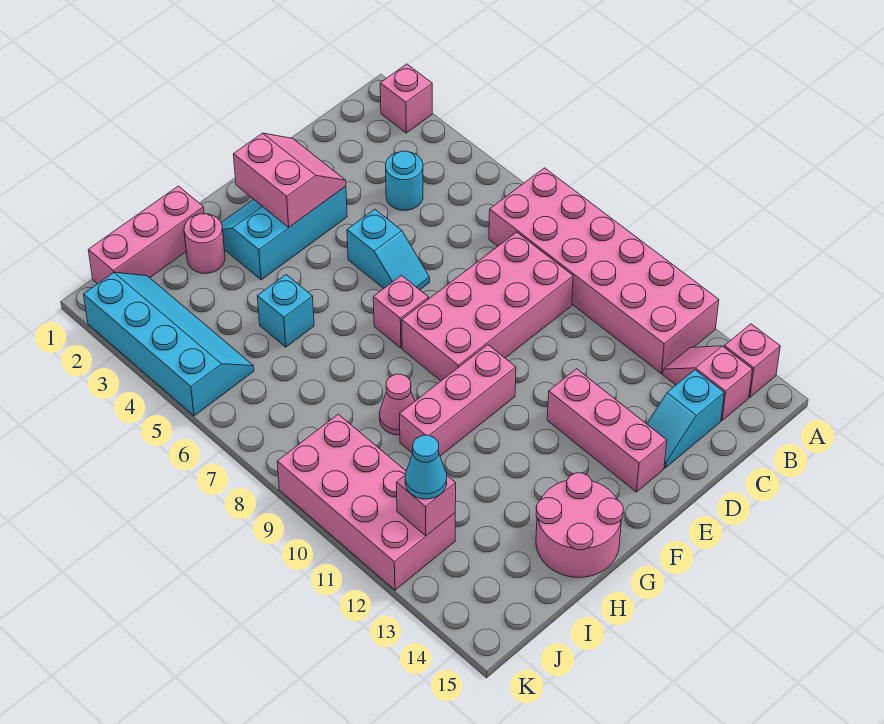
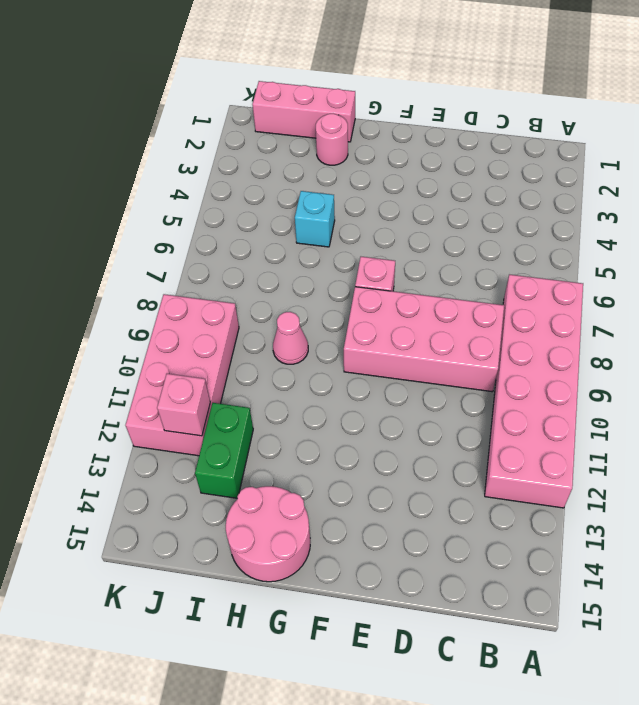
green brick I12:I13 level 1 -> none
none -> pink brick A2 level 1
none -> pink brick A14 level 1
none -> pink slope B13:B14 level 1 top 14

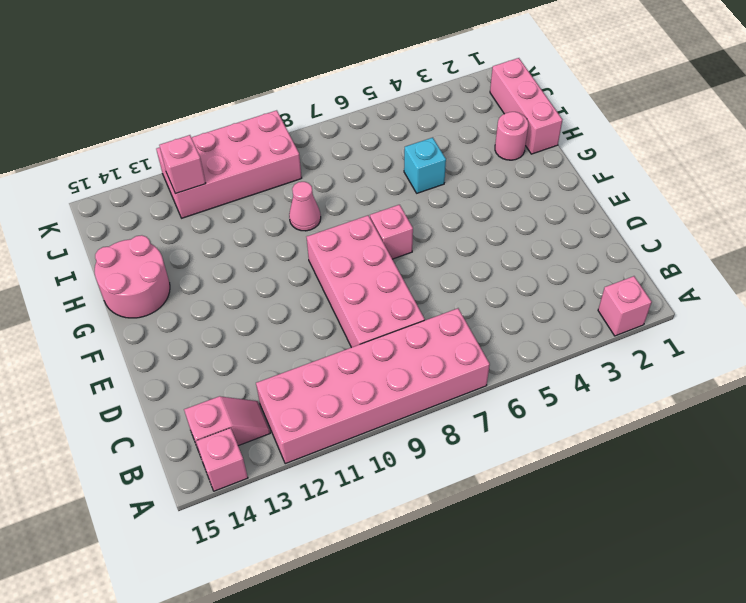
none -> cyan round brick C4 level 1
none -> cyan slope C14:D14 level 1 top C
none -> cyan slope E2:G3 level 1 top 3

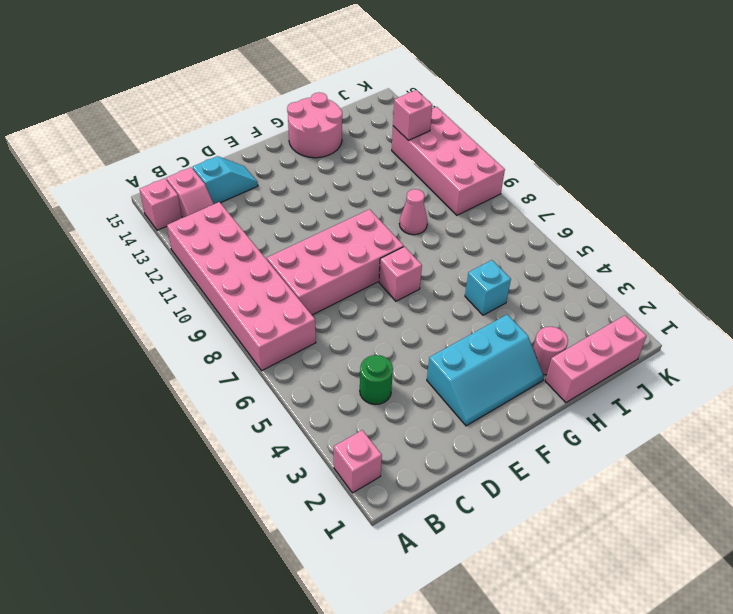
green round brick C4 level 1 -> cyan round brick C4 level 1
none -> cyan slope E5:E6 level 1 top 5
none -> pink brick E12:E14 level 1
none -> pink brick F10:H10 level 1

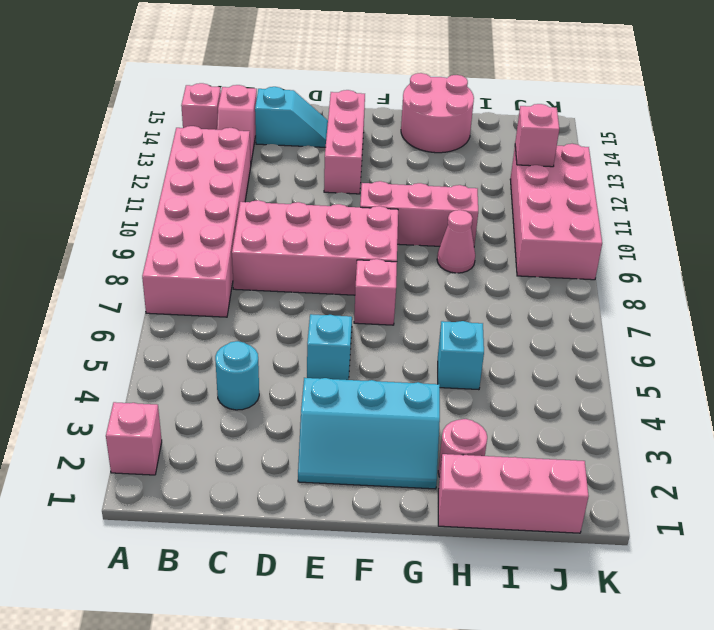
none -> cyan slope J2:K5 level 1 top K
none -> pink slope E2:F3 level 2 top F
none -> cyan cone J12 level 3

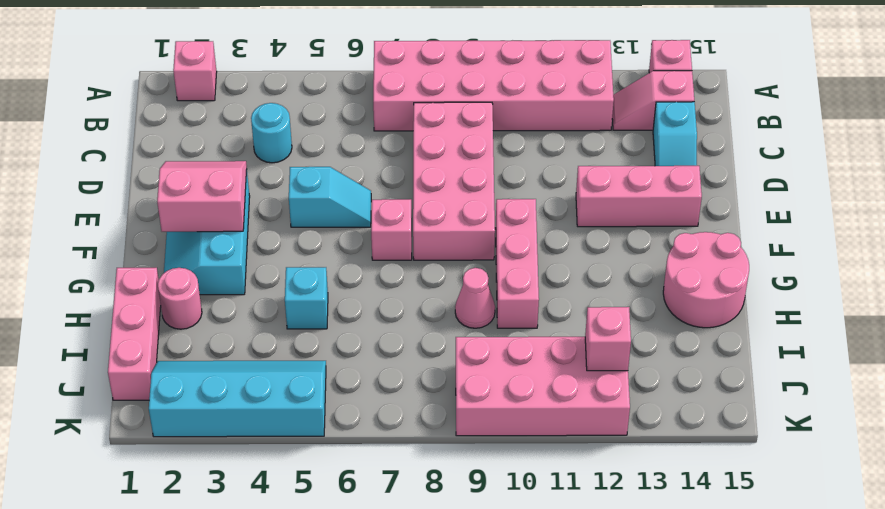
none -> cyan cone J12 level 3

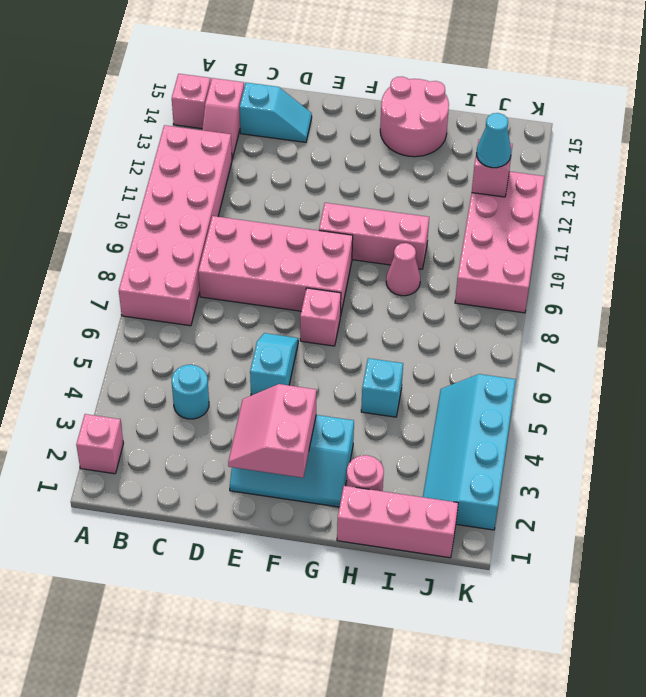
none -> pink brick E12:E14 level 1

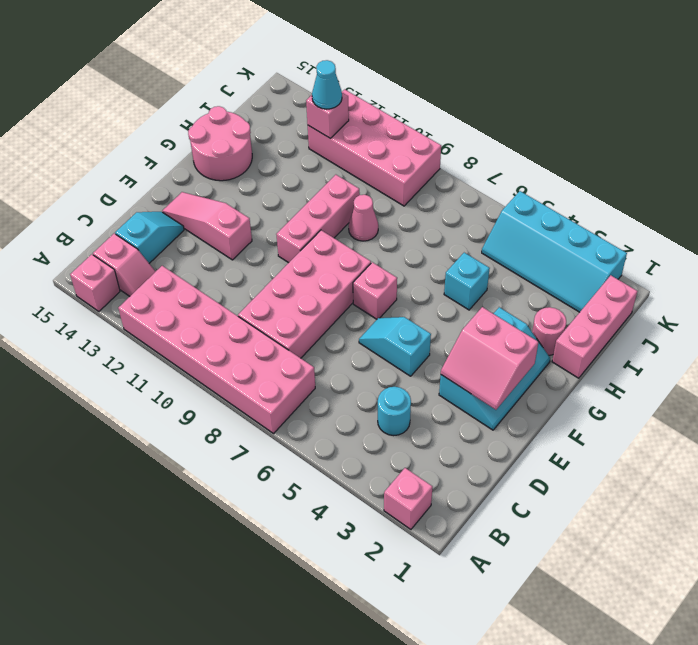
pink slope E12:E14 level 1 top 12 -> pink brick E12:E14 level 1

